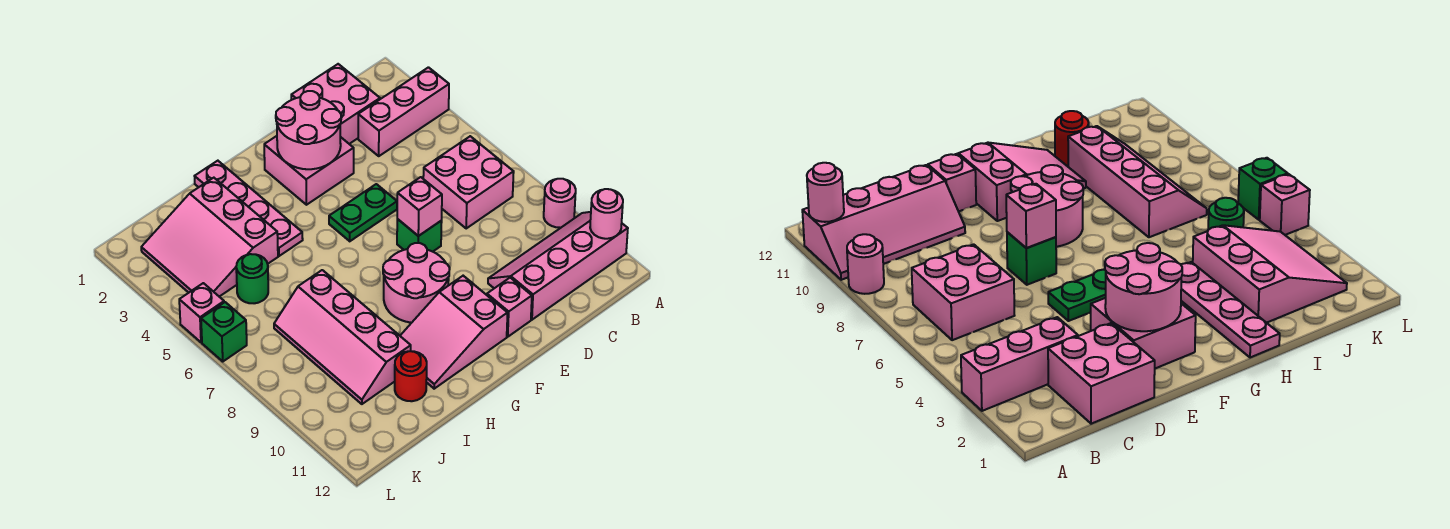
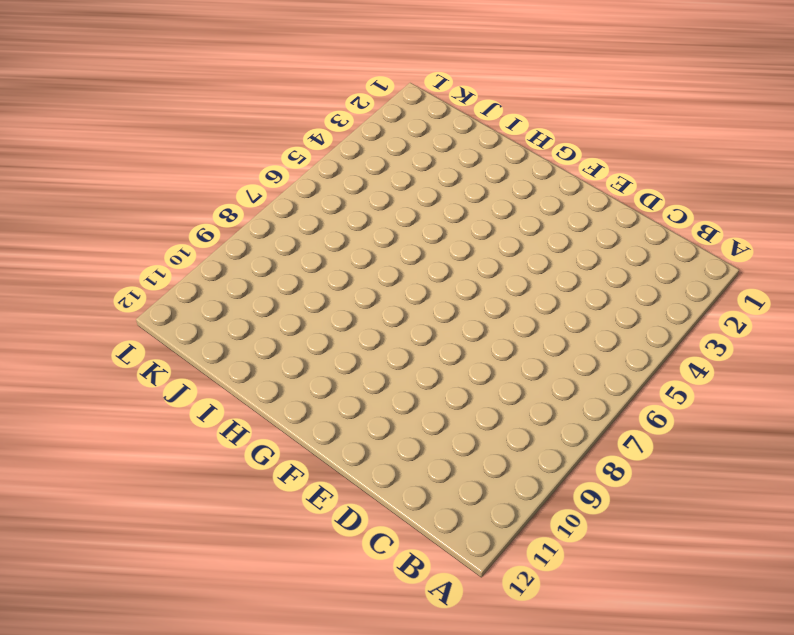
none -> pink brick A3:C3 level 1
none -> pink round brick A9 level 1
none -> pink slope A10:D11 level 1 top 11

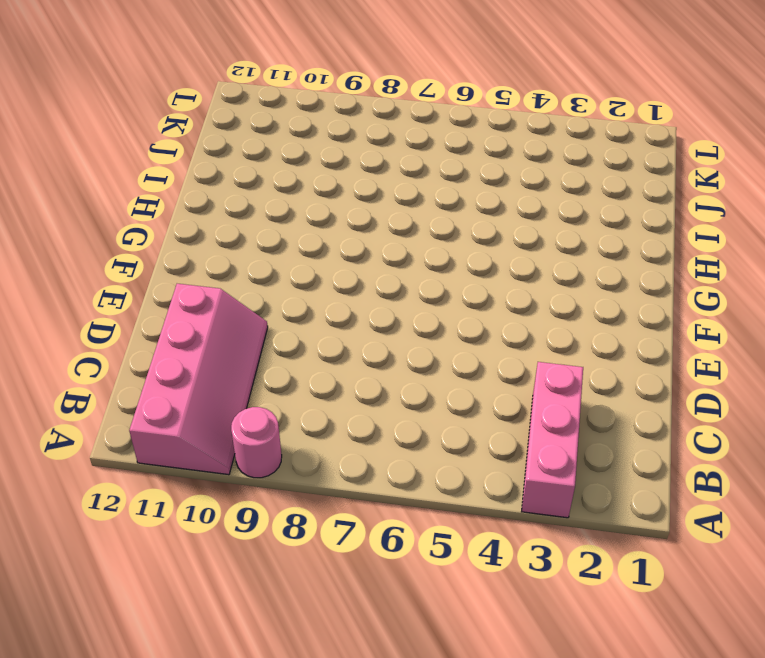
none -> pink brick B6:C7 level 1
none -> pink brick C1:D2 level 1
none -> pink brick E2:F3 level 1

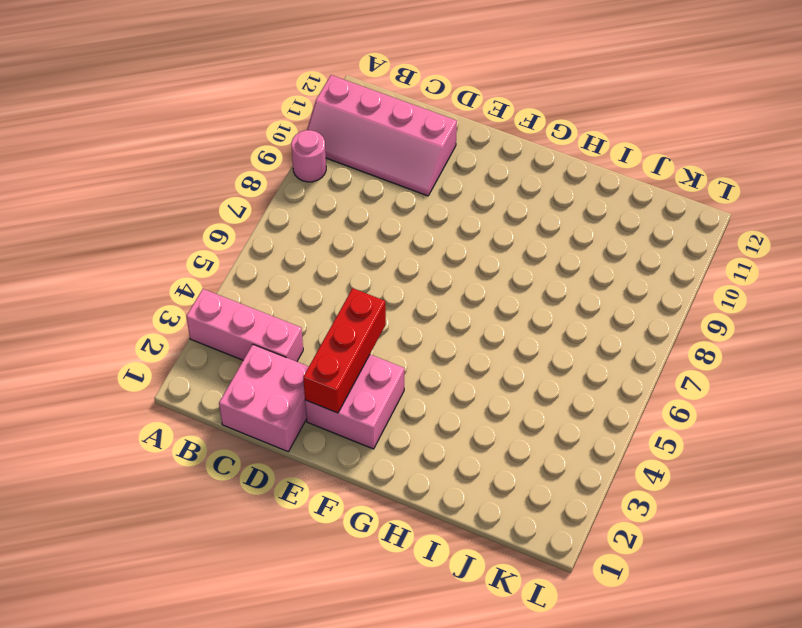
red brick E2:E4 level 2 -> pink round brick E2:F3 level 2
none -> pink brick B6:C7 level 1
none -> green plate E5:F5 level 1
none -> green brick E7 level 1

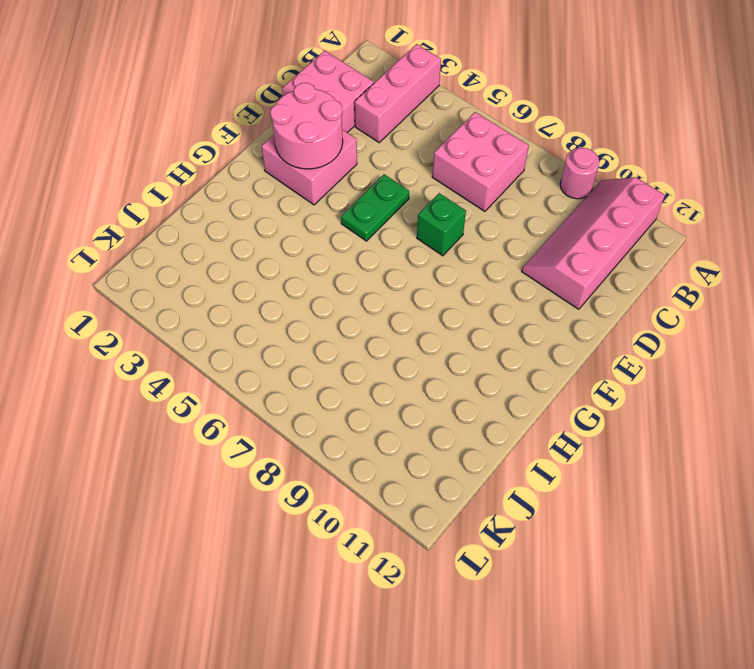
none -> pink brick E11 level 1
none -> pink round brick F8:G9 level 1
none -> pink slope F10:H11 level 1 top F

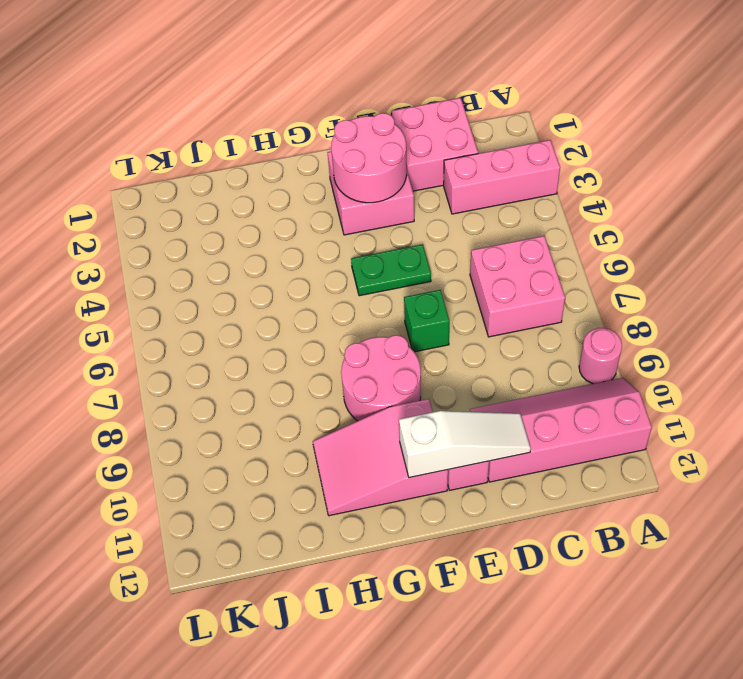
white slope D11:F11 level 2 top F -> none
none -> pink plate H1:H4 level 1
none -> pink slope I2:K4 level 1 top I
none -> pink slope I7:J10 level 1 top I

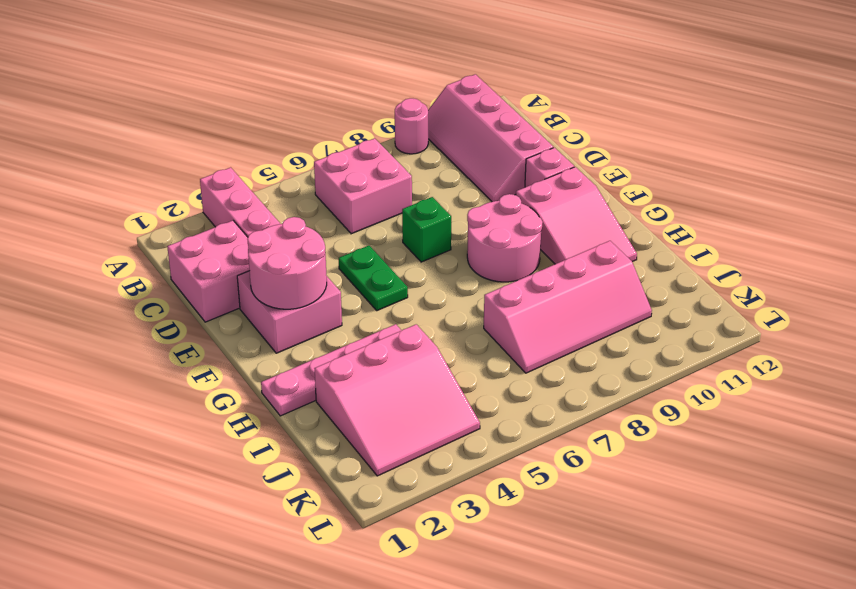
none -> red round brick I11 level 1
none -> green round brick J5 level 1
none -> pink brick L5 level 1

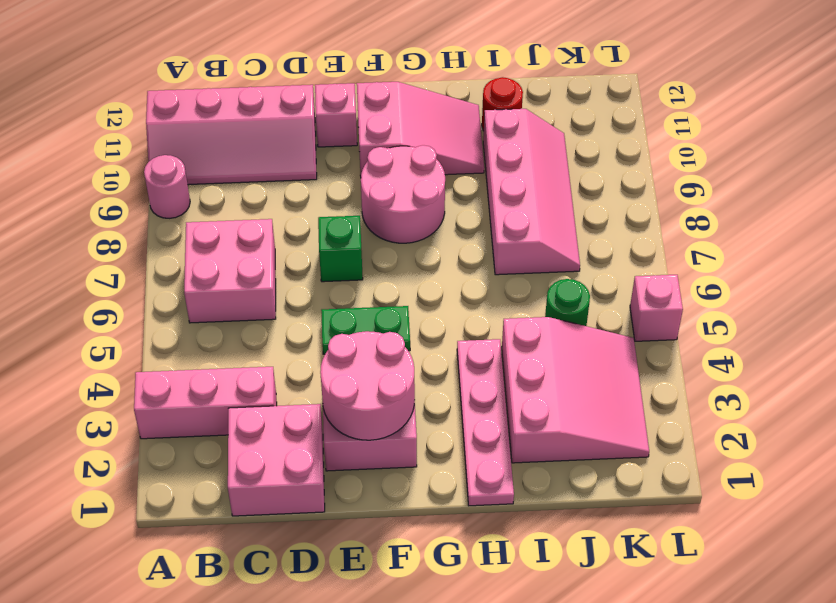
none -> green brick L6 level 1
none -> pink round brick A11 level 2
none -> pink brick E7 level 2

